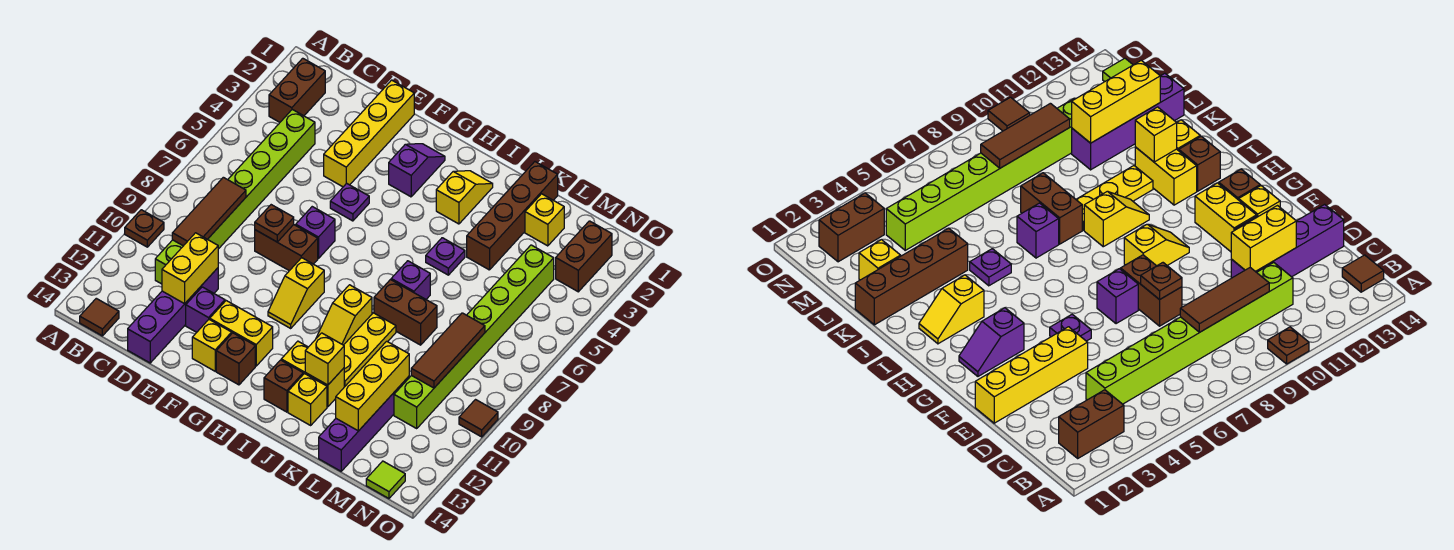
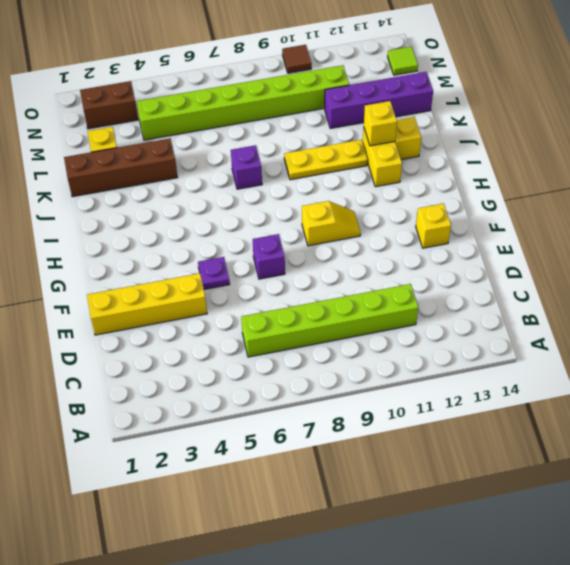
lime brick C6:C11 level 1 -> lime brick C4:C11 level 1
none -> brown plate A10 level 1
none -> brown brick B2:B3 level 1
none -> brown tile B14 level 1
none -> purple brick D11:D14 level 1

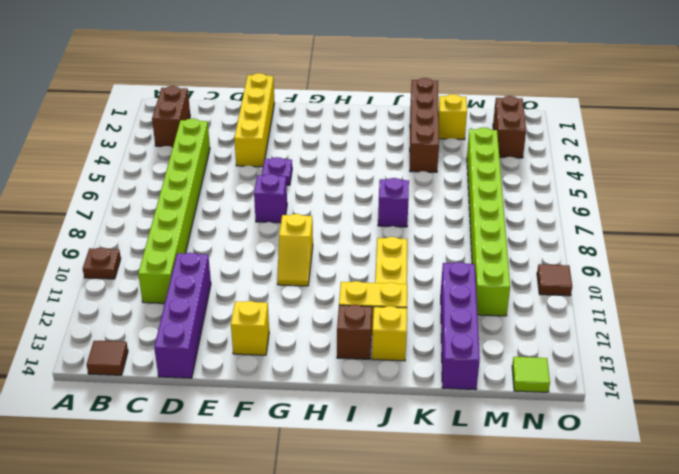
none -> brown brick E8:F8 level 1
none -> purple brick E12 level 1
none -> yellow brick F12:G12 level 1
none -> purple slope G2:G3 level 1 top 3

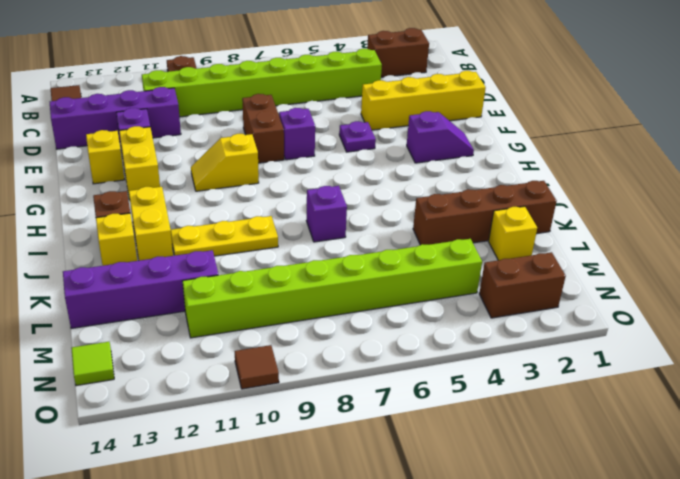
none -> brown brick G13 level 1
none -> yellow slope I2:I3 level 1 top 3
none -> yellow slope I9:I10 level 1 top 9
none -> purple plate J5 level 1

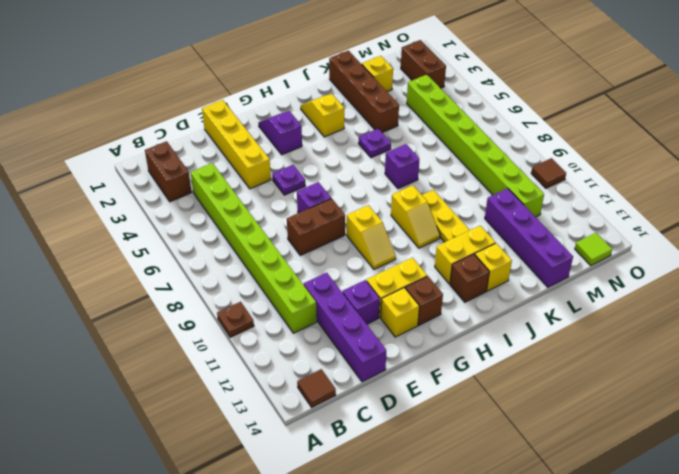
none -> brown brick J8:K8 level 1
none -> brown tile C8:C10 level 2
none -> yellow brick D11:D12 level 2
none -> brown plate E8 level 2

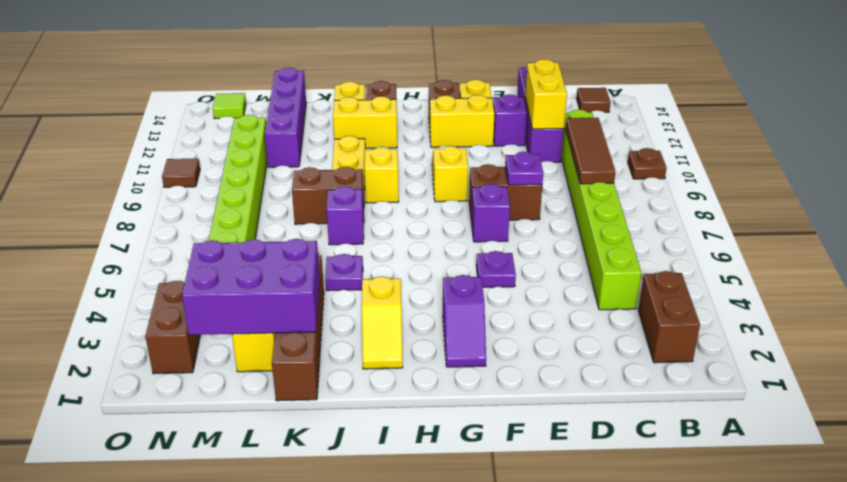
purple plate E8 level 2 -> brown plate E8 level 2
purple brick K2:M3 level 2 -> none
none -> yellow brick E1:E4 level 1
none -> yellow brick J12 level 2
none -> yellow brick L11:L13 level 2
none -> brown tile M8:M10 level 2

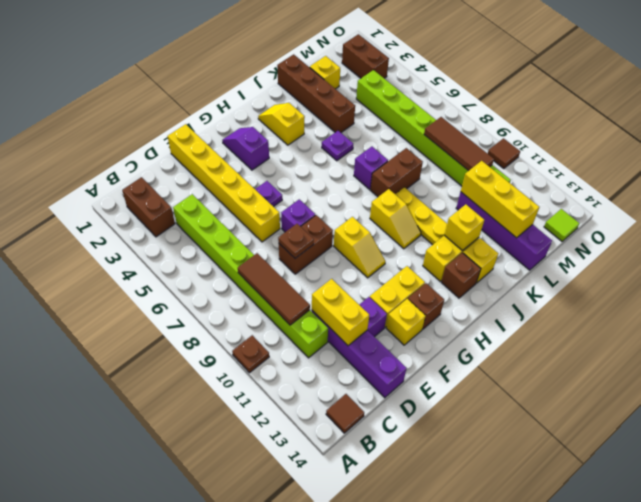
yellow brick E1:E6 level 1 -> yellow brick E1:E4 level 1

